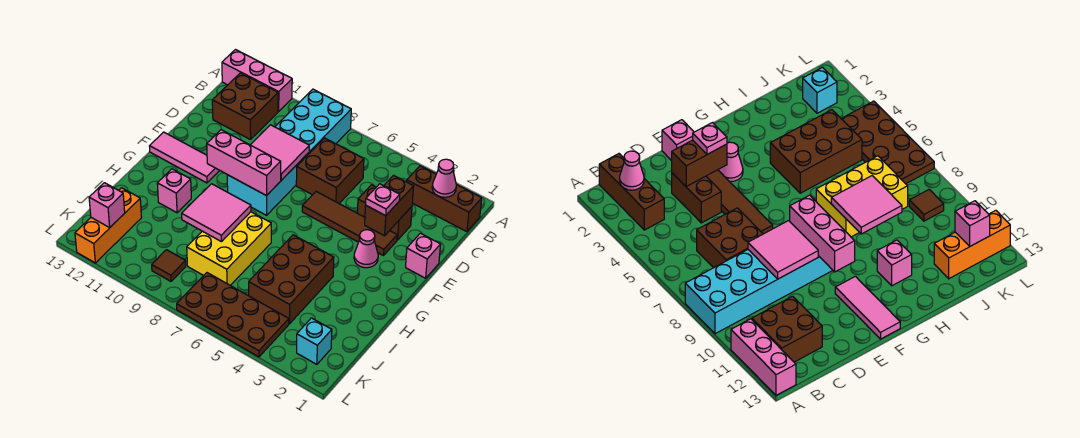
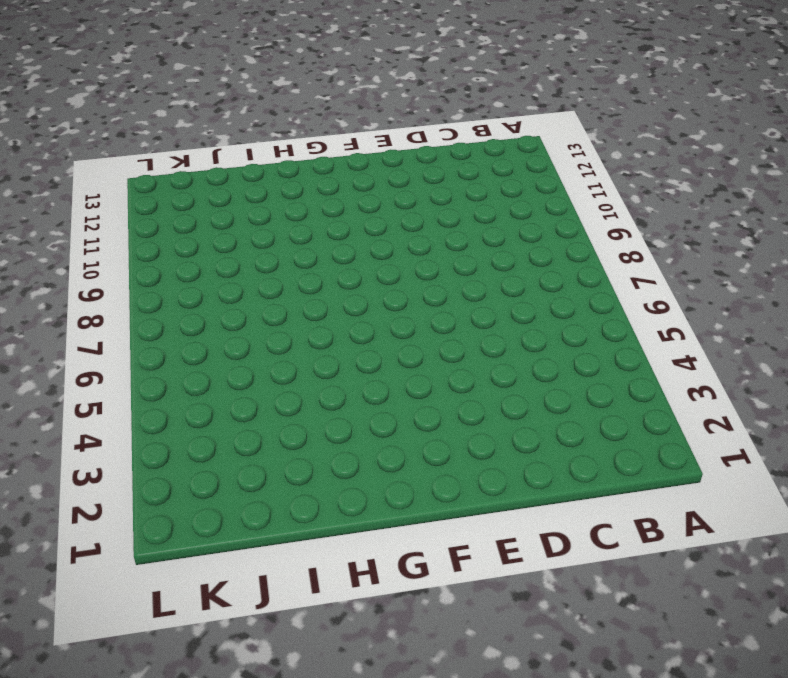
none -> cyan brick A8:F9 level 1
none -> pink brick A11:A13 level 1
none -> brown brick B1:B3 level 1

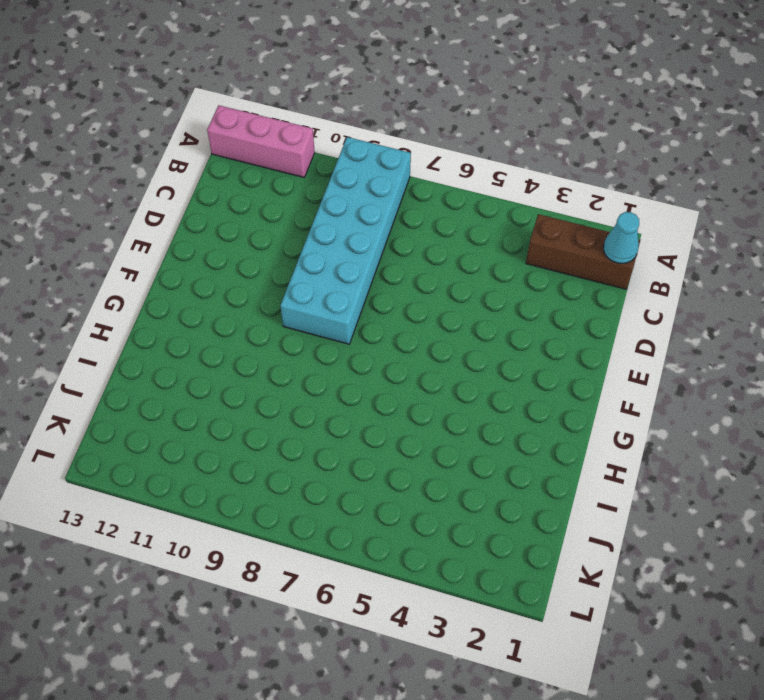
cyan cone B1 level 2 -> none
none -> brown brick B11:C12 level 1
none -> brown brick C6:D7 level 1
none -> brown brick D3:D4 level 1

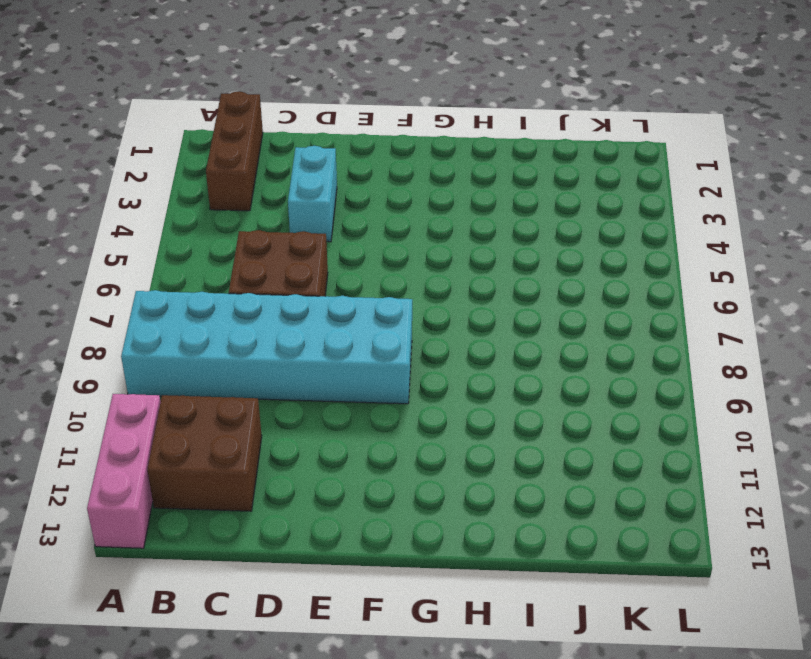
cyan brick D3:D4 level 1 -> brown brick D3:D4 level 1
none -> pink brick E1 level 1
none -> brown tile E3:E6 level 1
none -> pink cone F3 level 1

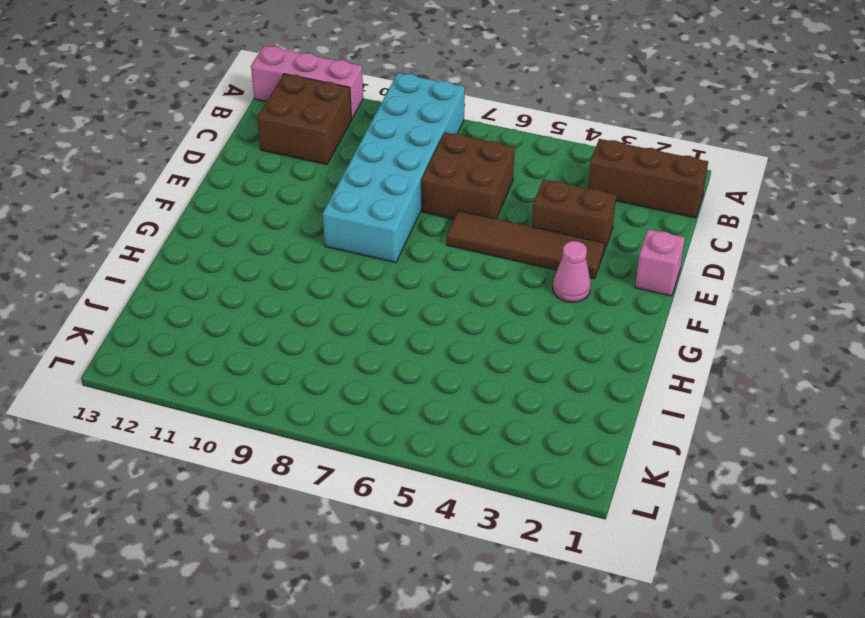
none -> pink tile F11:F13 level 1
none -> brown brick H4:J5 level 1
none -> yellow brick H7:J8 level 1

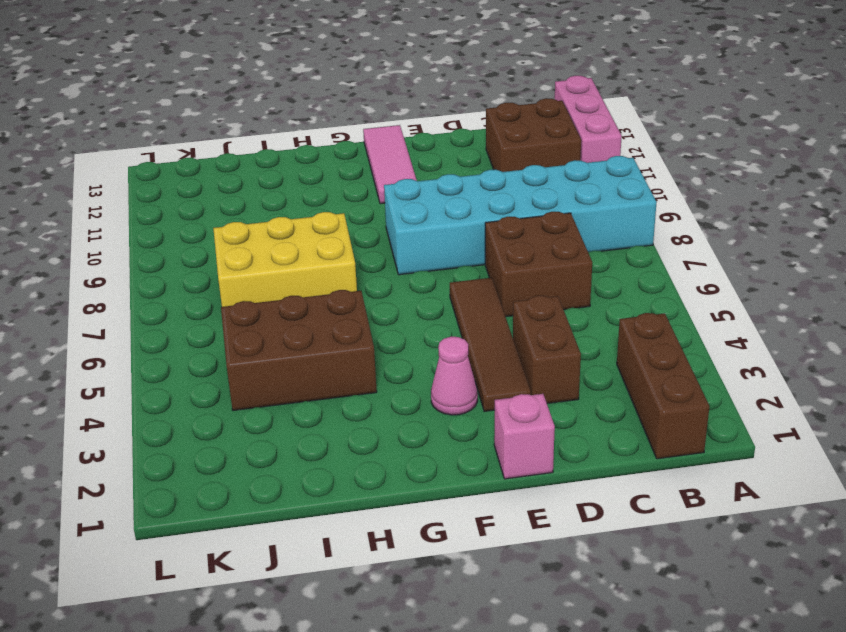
none -> pink brick H11 level 1
none -> orange brick J12:L12 level 1
none -> cyan brick K2 level 1

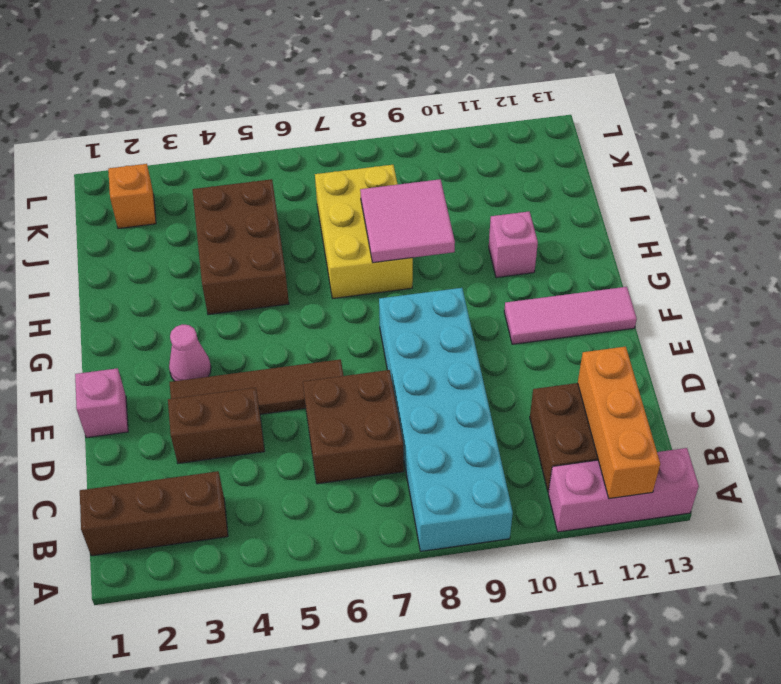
orange brick A12:C12 level 2 -> orange brick J12:L12 level 1
orange brick K2 level 1 -> cyan brick K2 level 1
none -> brown plate K4:L7 level 1
none -> brown tile K9 level 1
none -> pink cone B2 level 2

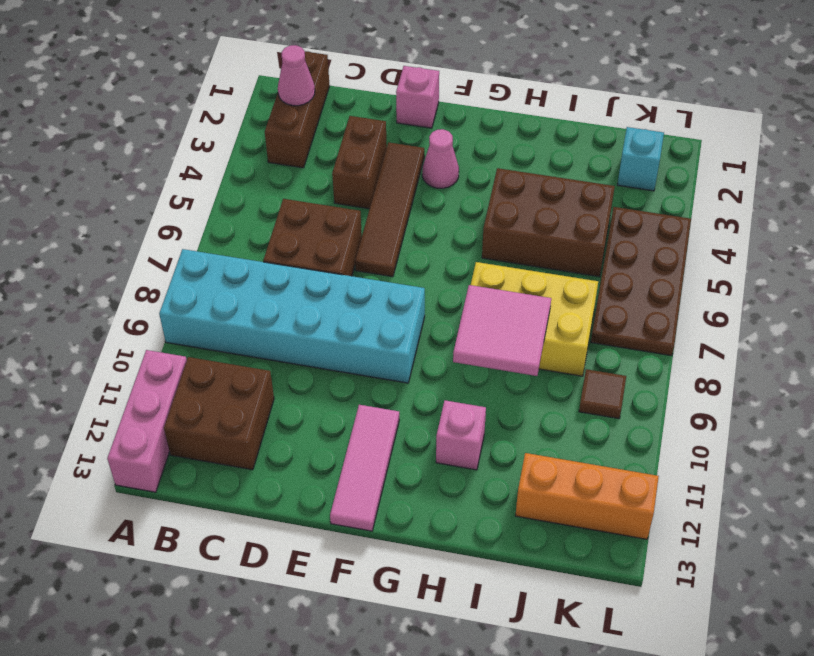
none -> brown brick D3:E3 level 2
none -> pink tile D8:E9 level 2
none -> pink brick F8:F10 level 2

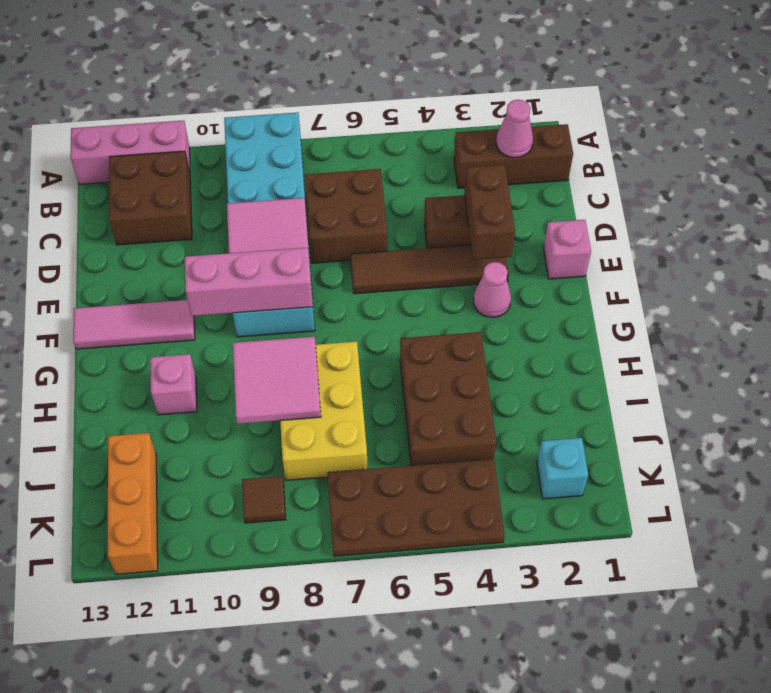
none -> pink brick K12 level 2
none -> pink plate E3 level 3

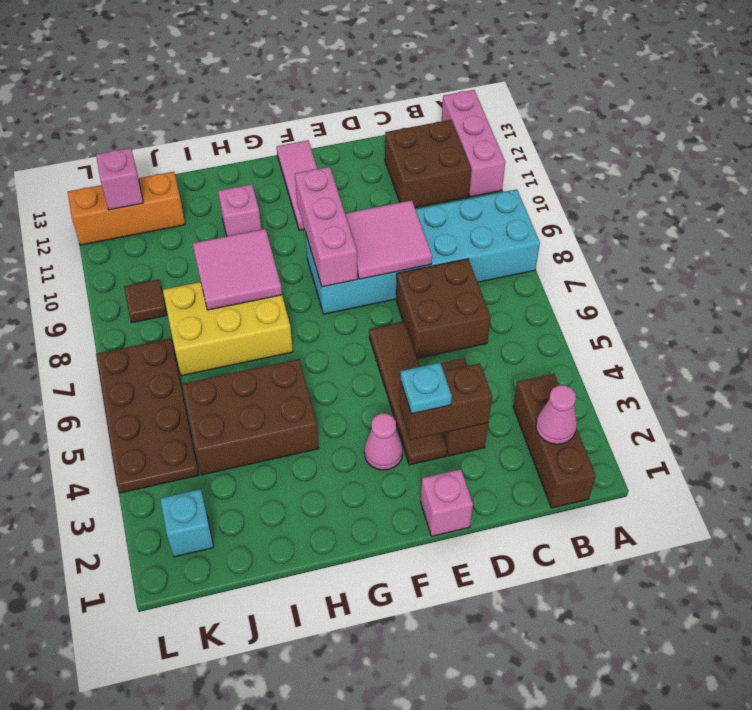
cyan plate E3 level 3 -> pink plate E3 level 3

